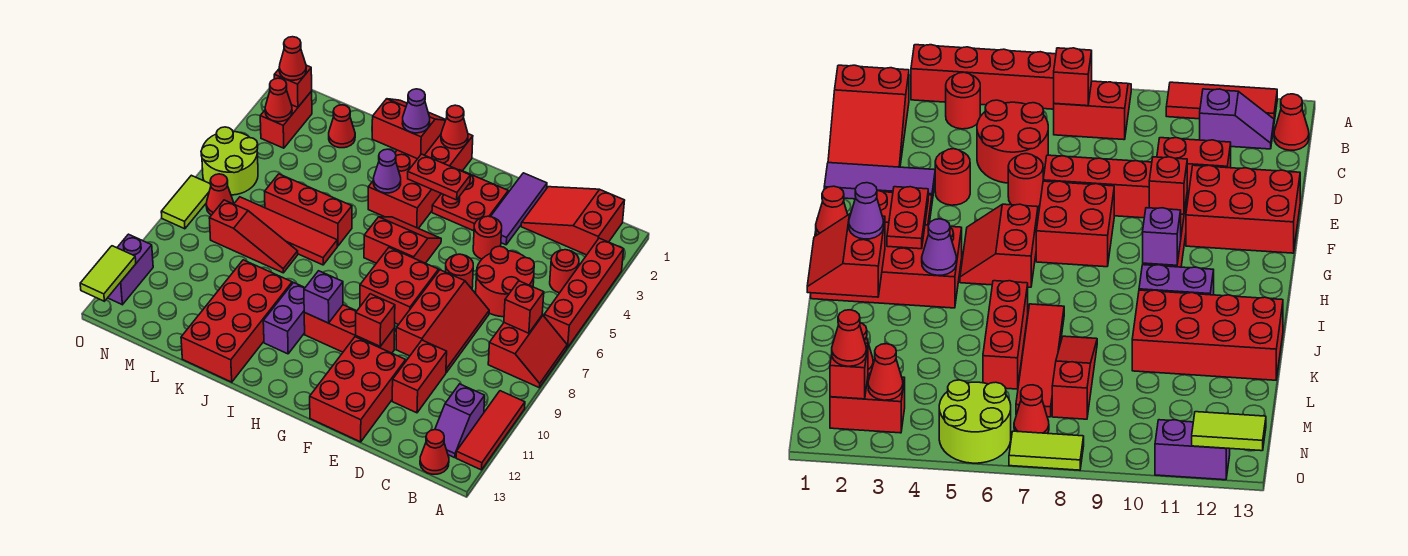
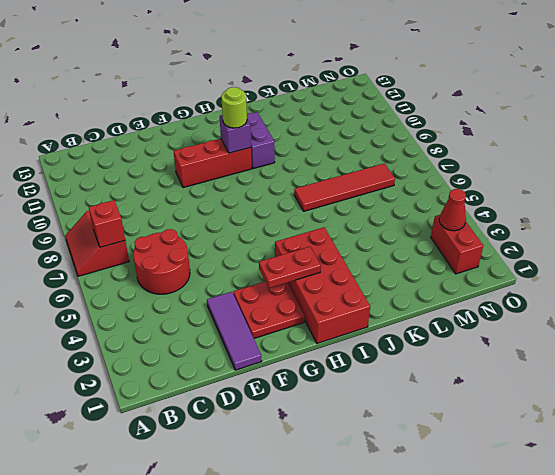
lime round brick H10 level 3 -> none
none -> red brick A3:A6 level 1
none -> red tile A10:A12 level 1
none -> red slope B1:D2 level 1 top B
none -> red round brick B4 level 1

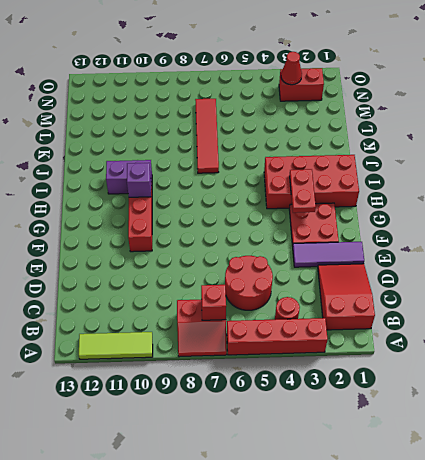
lime tile A10:A12 level 1 -> red tile A10:A12 level 1
none -> purple slope B11:B12 level 1 top 11
none -> red cone B13 level 1
none -> red slope D7:E9 level 1 top E
none -> red brick D10:D11 level 1

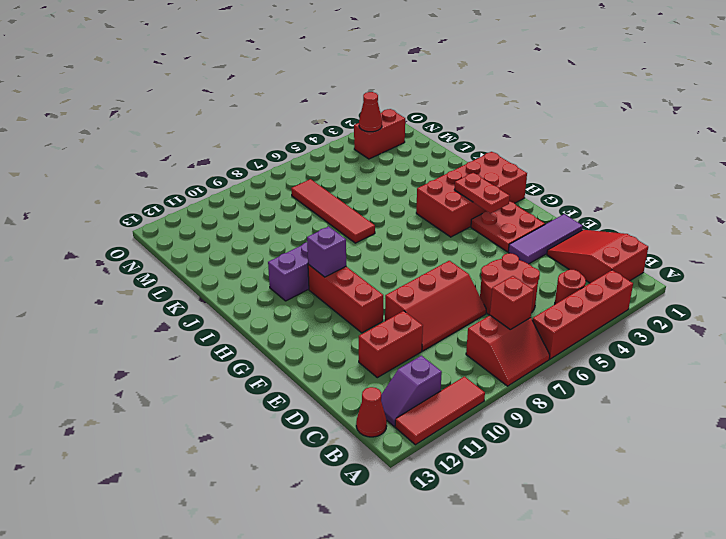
none -> red round brick E4 level 1
none -> red round brick E6 level 1
none -> red brick E11:F13 level 1
none -> red brick F7:G8 level 1

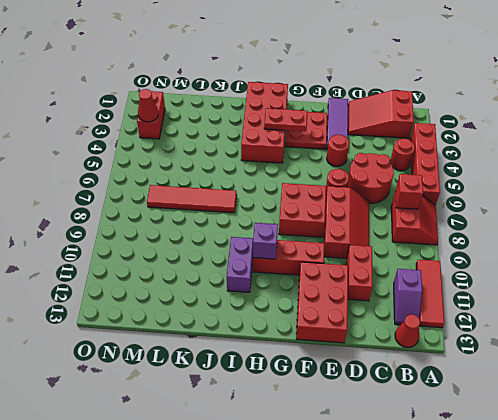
none -> red slope G5:H6 level 1 top 6
none -> red brick J6:L6 level 1
none -> red brick J10:K13 level 1
none -> red slope K8:M8 level 1 top M

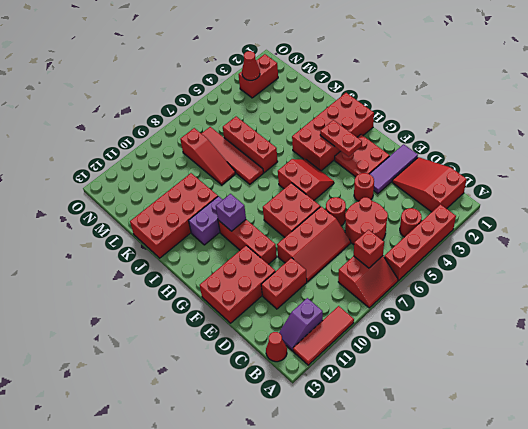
none -> red cone L2 level 1
none -> lime round brick N5:O6 level 1
none -> red cone N7 level 1
none -> lime tile O7:O8 level 1

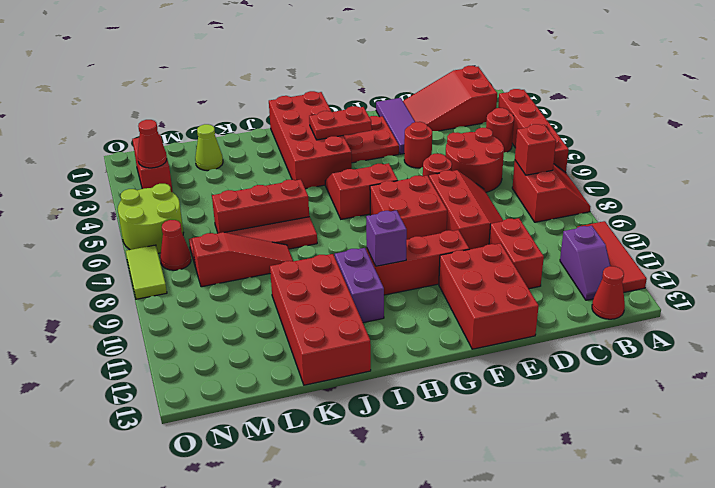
lime cone L2 level 1 -> red cone L2 level 1
none -> purple brick O11:O12 level 1
none -> red brick F10 level 2
none -> red cone H1 level 2
none -> red slope I1:J2 level 2 top 2

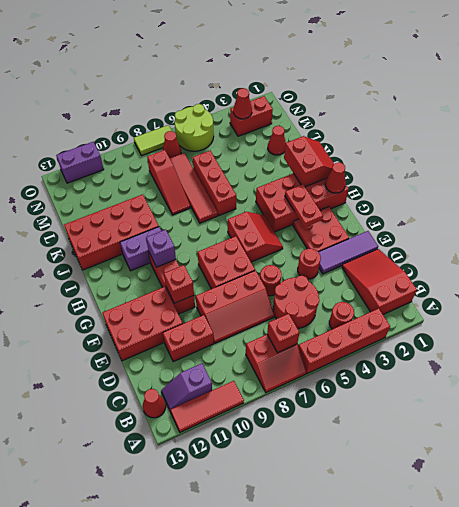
none -> purple cone I4 level 2
none -> red brick N2 level 2
none -> lime tile O12:O13 level 2
none -> purple cone I2 level 3

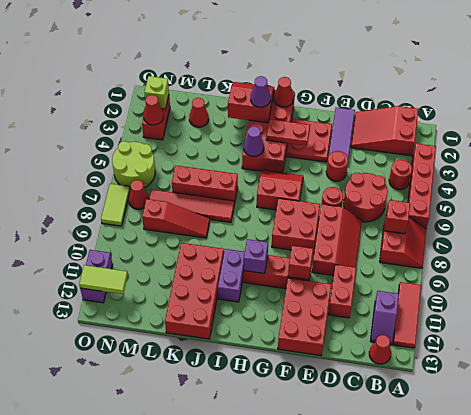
lime brick N2 level 2 -> red brick N2 level 2
lime tile N12:O12 level 2 -> lime tile O12:O13 level 2
none -> red cone N2 level 3

